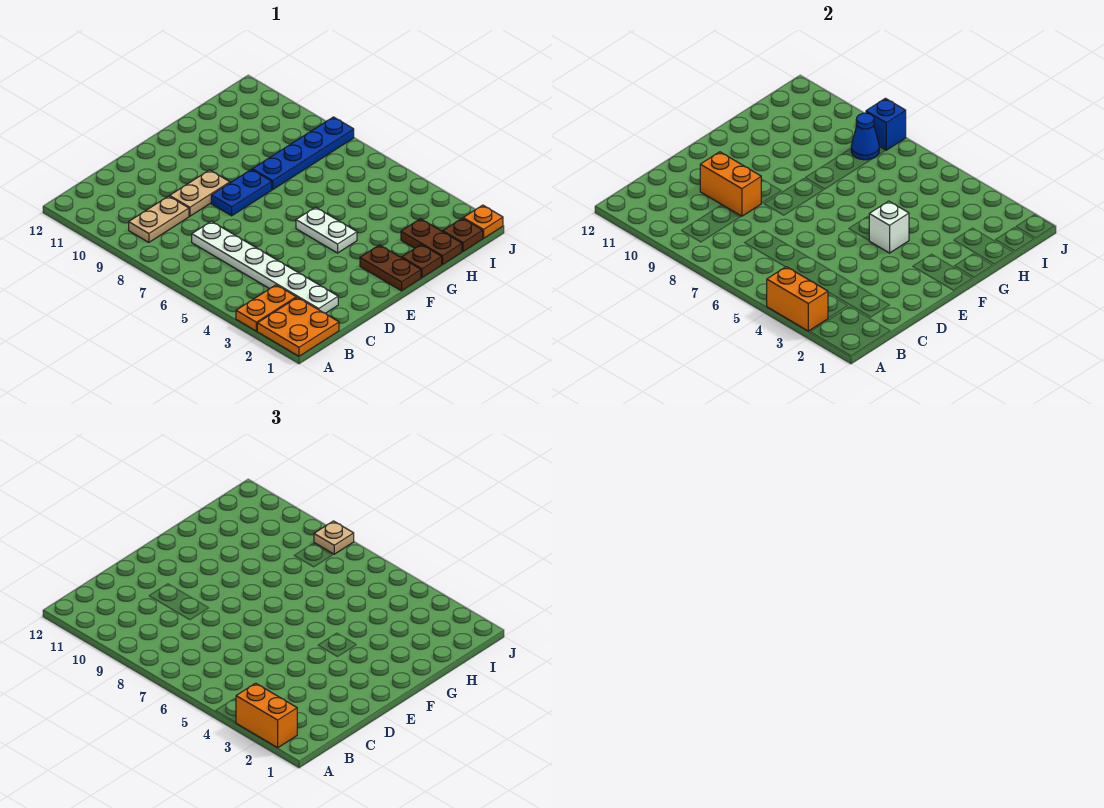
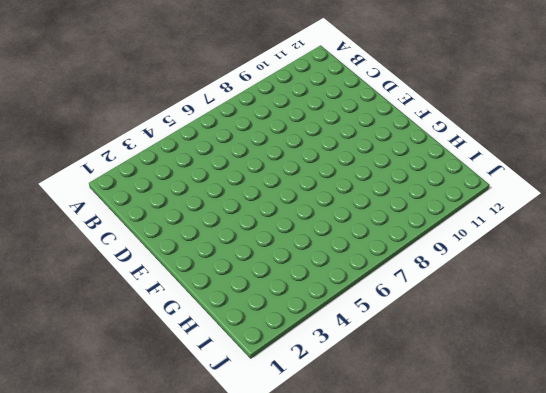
none -> orange plate A1:B2 level 1
none -> orange plate A3:B3 level 1
none -> tan plate B9:C9 level 1

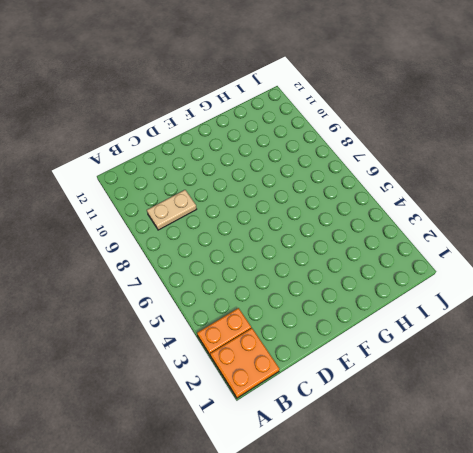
none -> white plate C2:C7 level 1
none -> tan plate D9:E9 level 1
none -> blue plate E8:F8 level 1

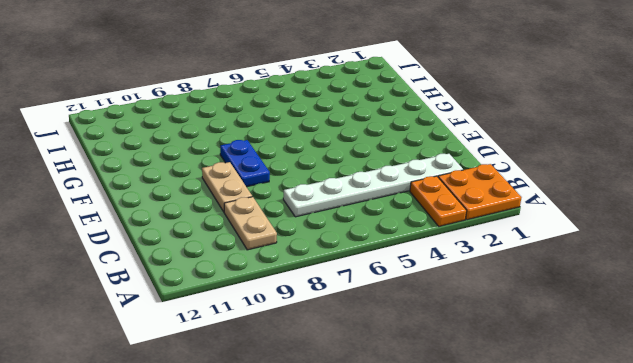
none -> brown plate F1:F2 level 1
none -> white plate F4:F5 level 1
none -> brown plate G1 level 1

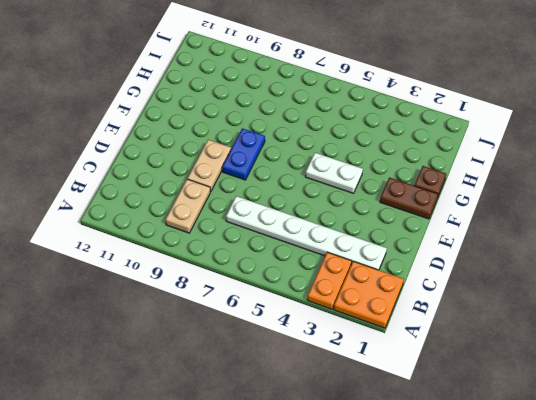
none -> blue plate G8:J8 level 1
none -> brown plate H1:H2 level 1
none -> brown plate I1 level 1

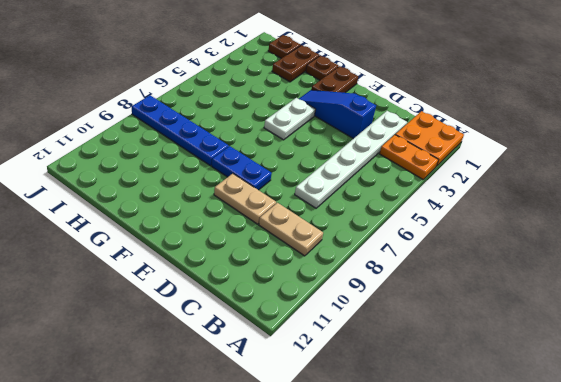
blue slope D3:F3 level 1 top D -> none
none -> orange plate J1 level 1
none -> orange brick A3:A4 level 2
none -> orange brick D9:D10 level 2

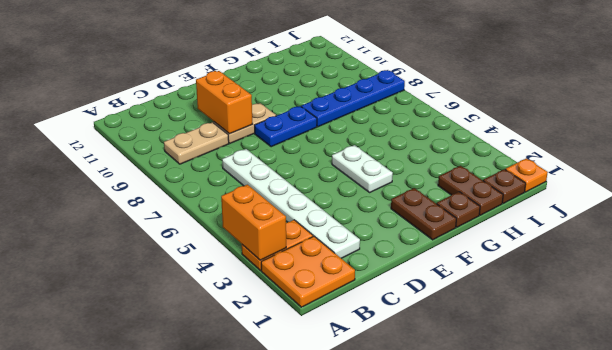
none -> white brick F4 level 2
none -> blue cone I8 level 2
none -> blue brick J8 level 2

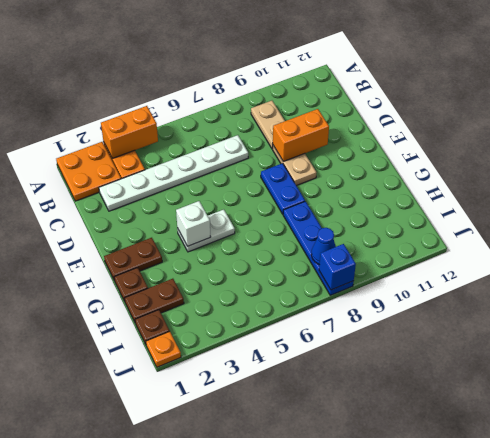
none -> orange brick A2:A3 level 3
none -> tan plate J8 level 3

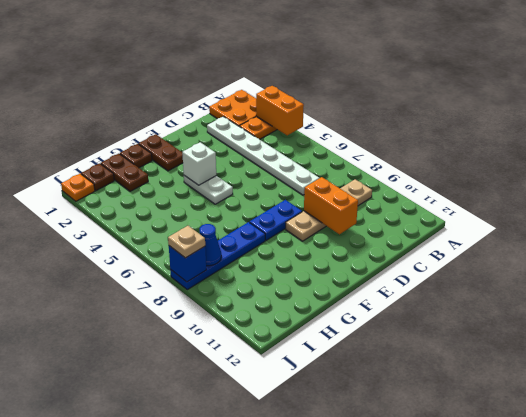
none -> orange brick A2:A3 level 3

